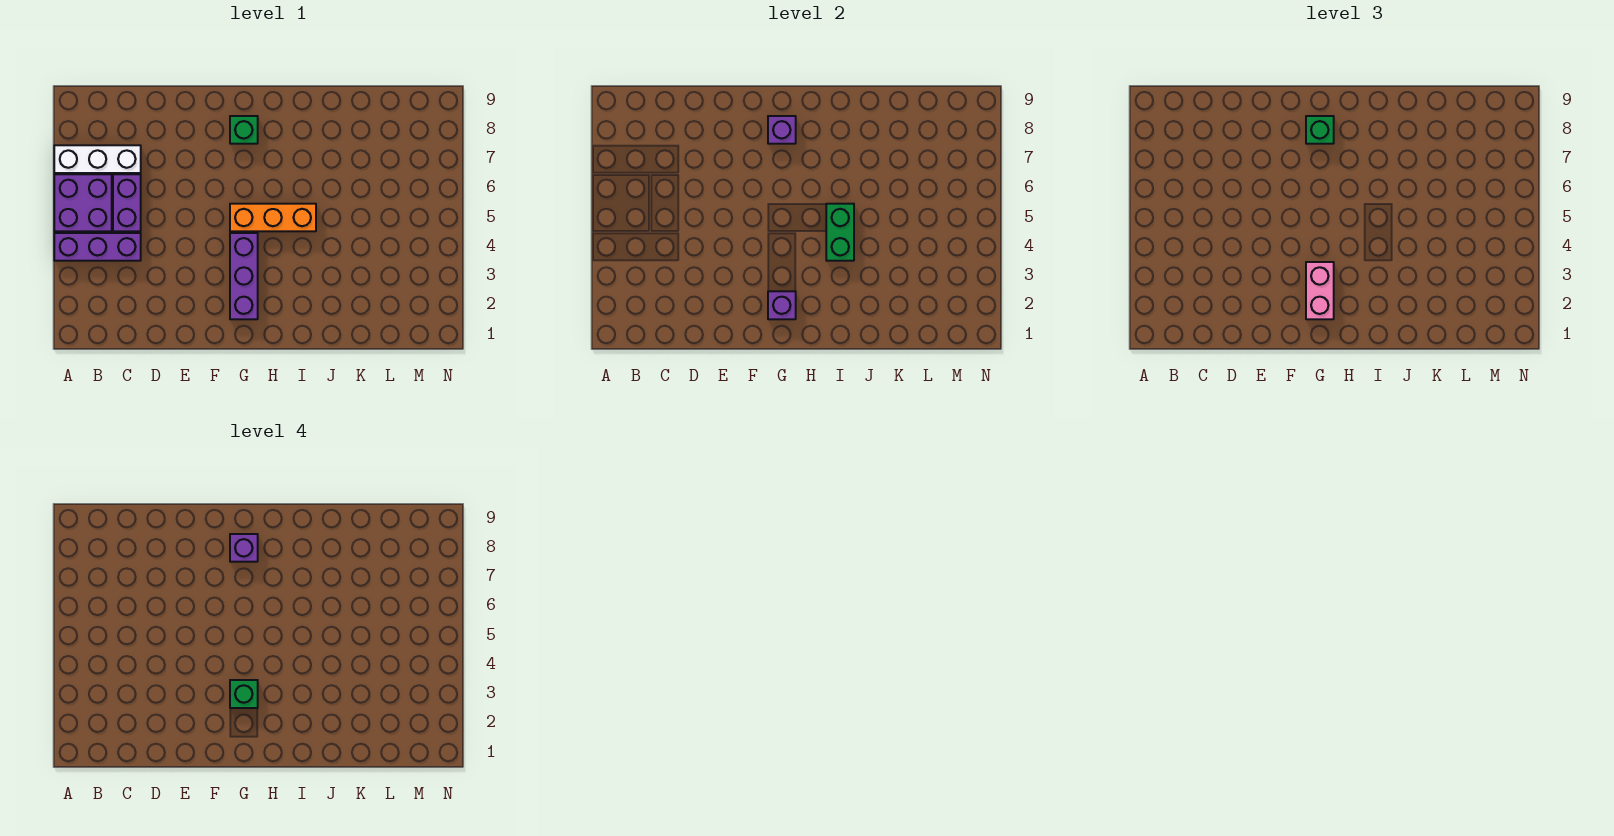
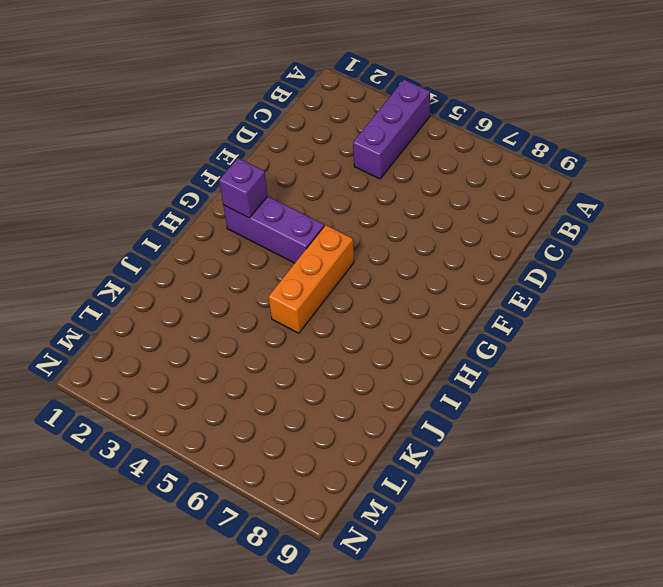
none -> purple brick A5:B6 level 1
none -> white brick A7:C7 level 1
none -> purple brick C5:C6 level 1

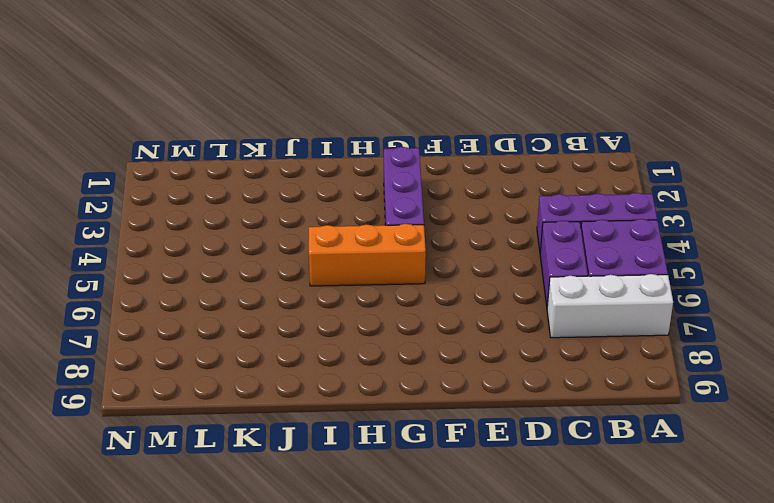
none -> green brick G8 level 1
none -> purple brick G2 level 2
none -> purple brick G8 level 2

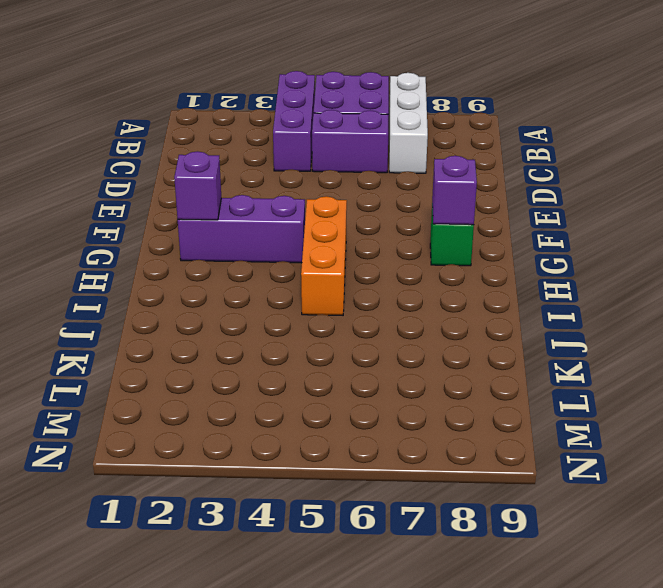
none -> green brick I4:I5 level 2
none -> pink brick G2:G3 level 3
none -> green brick G8 level 3

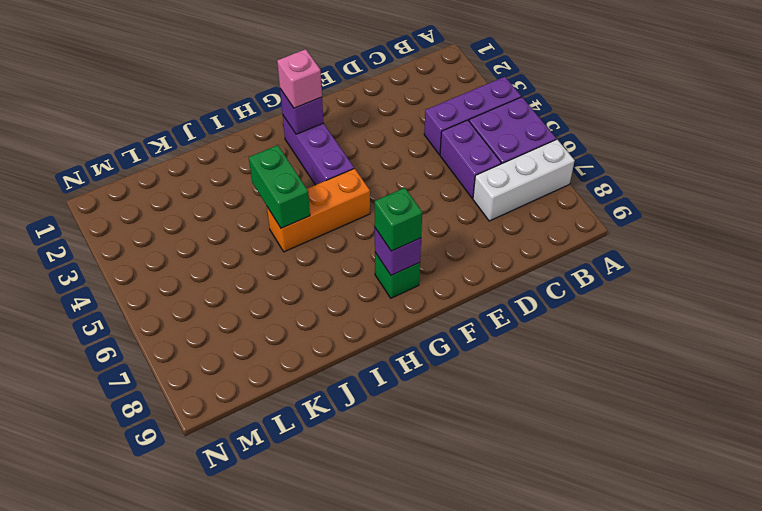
pink brick G2 level 3 -> pink brick G2:G3 level 3
none -> green brick G3 level 4
none -> purple brick G8 level 4

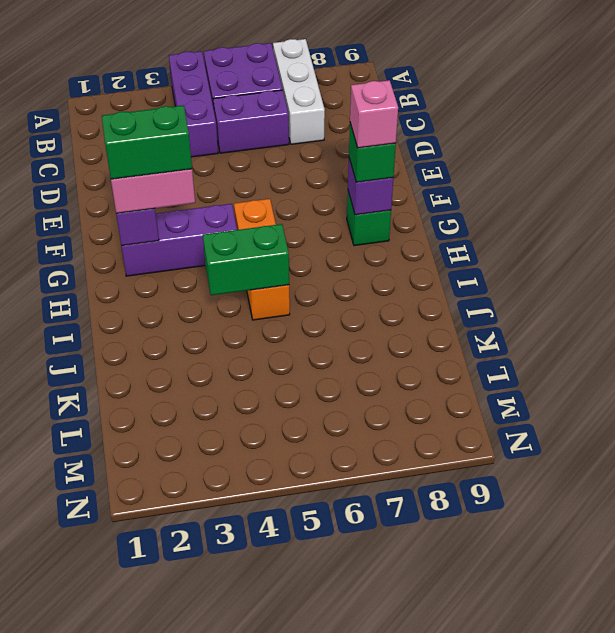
green brick G2:G3 level 4 -> green brick G3 level 4
pink brick G8 level 4 -> purple brick G8 level 4

